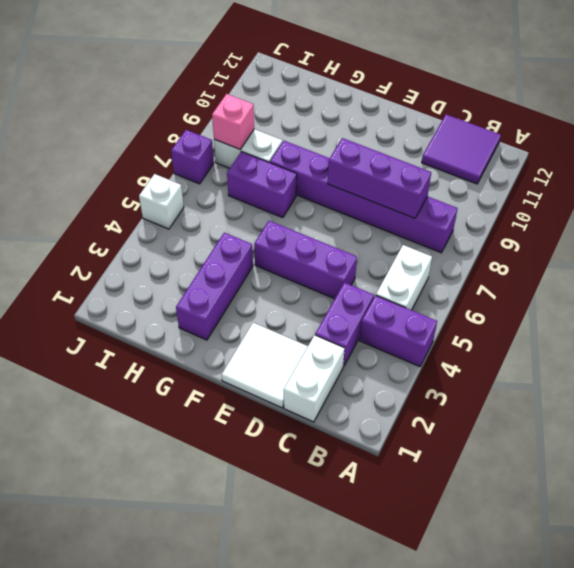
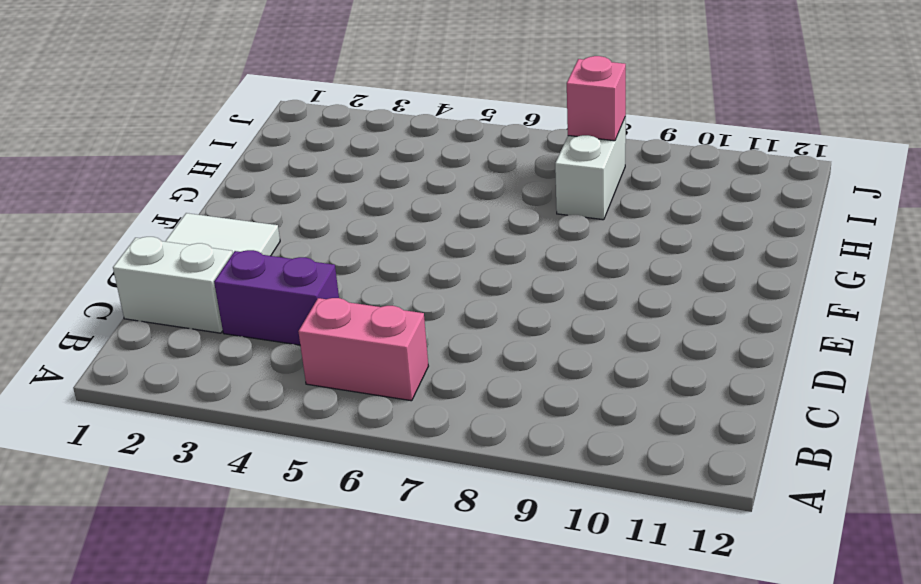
pink brick B5:B6 level 1 -> white brick B5:B6 level 1
none -> purple brick A4:B4 level 1
none -> purple brick B8:G8 level 1
none -> purple tile B11:C12 level 1

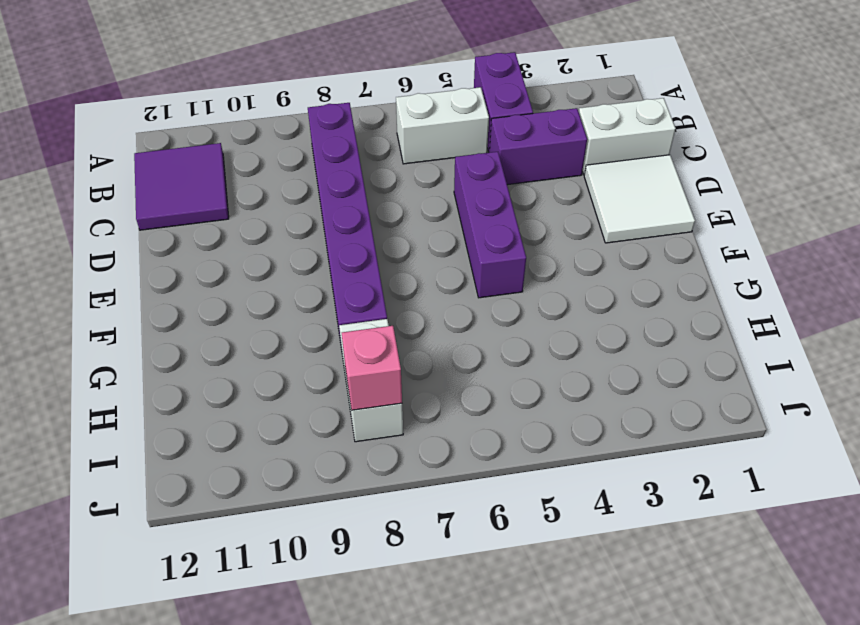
none -> purple brick G2:G4 level 1
none -> purple brick G7:H7 level 1
none -> white brick J5 level 1

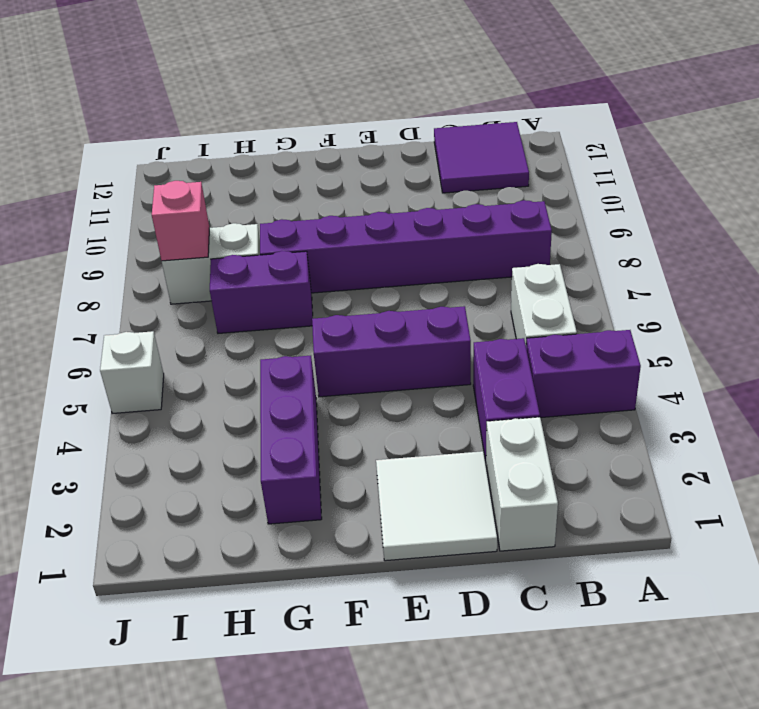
none -> purple brick J7 level 1
none -> purple brick C8:E8 level 2

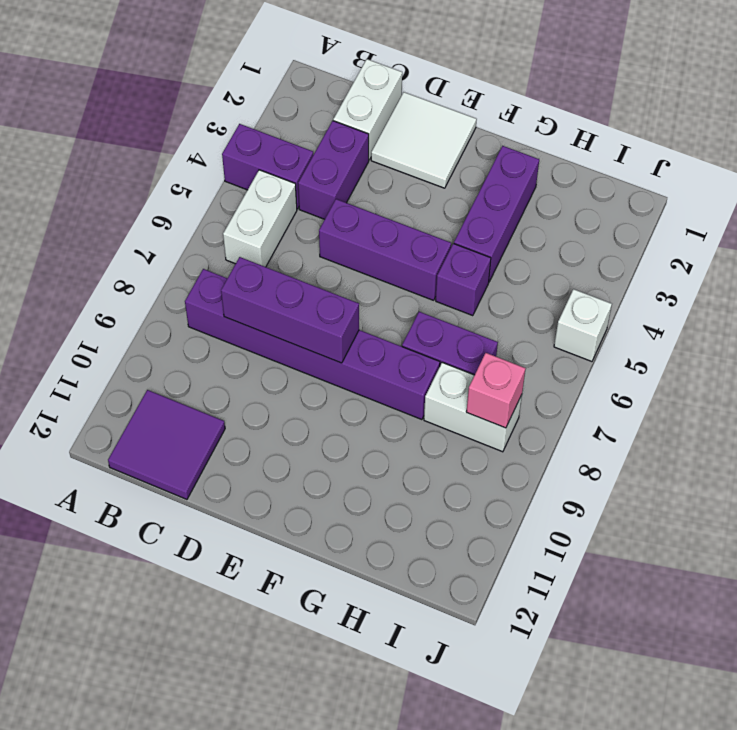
purple brick G5 level 1 -> purple brick J7 level 1

